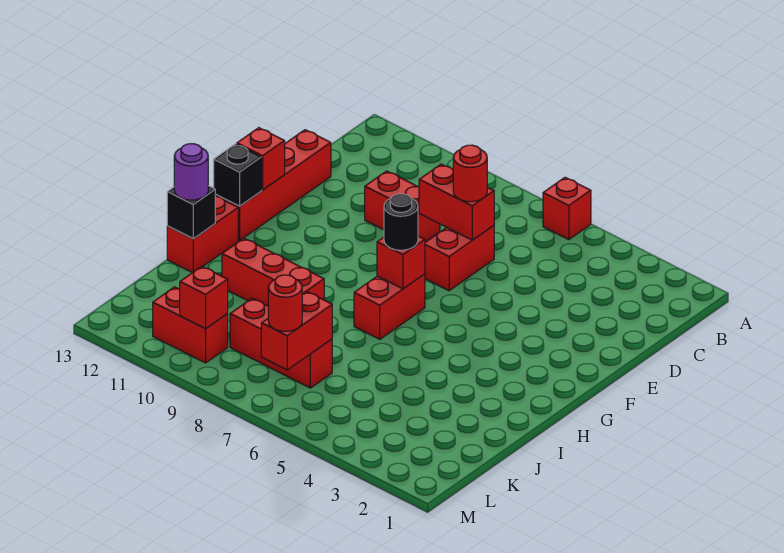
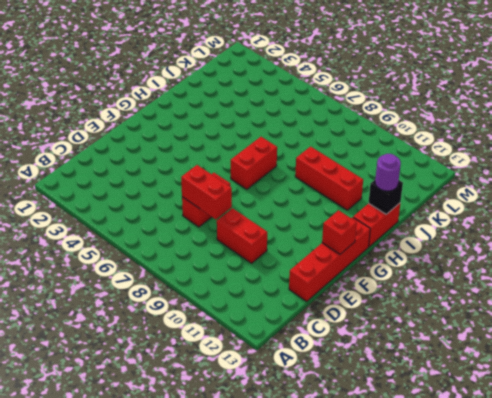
none -> red brick A6 level 1
none -> red brick K7:K9 level 1
none -> red brick L10:L11 level 1

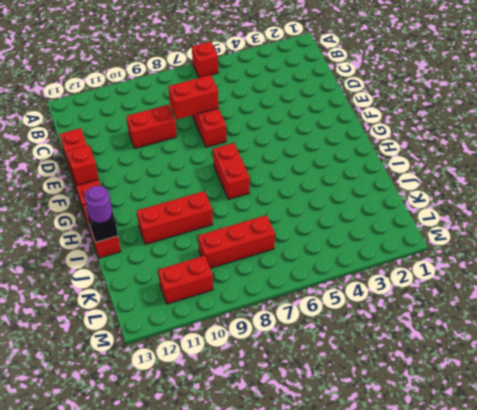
none -> red brick G7 level 2
none -> black brick G13 level 2
none -> red brick K7:L7 level 2

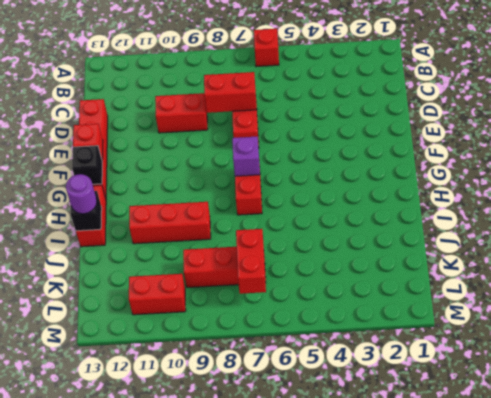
purple brick G7 level 2 -> red brick G7 level 2
none -> red brick L10 level 2
none -> red round brick D7 level 3
none -> black round brick G7 level 3

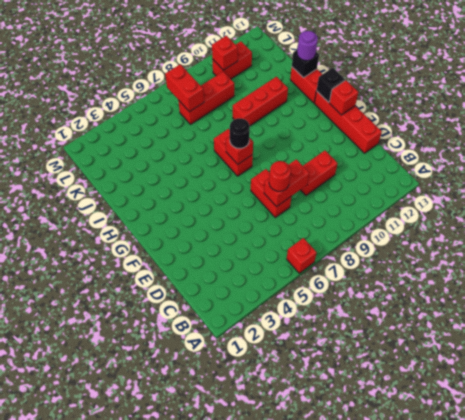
none -> red round brick L7 level 3

